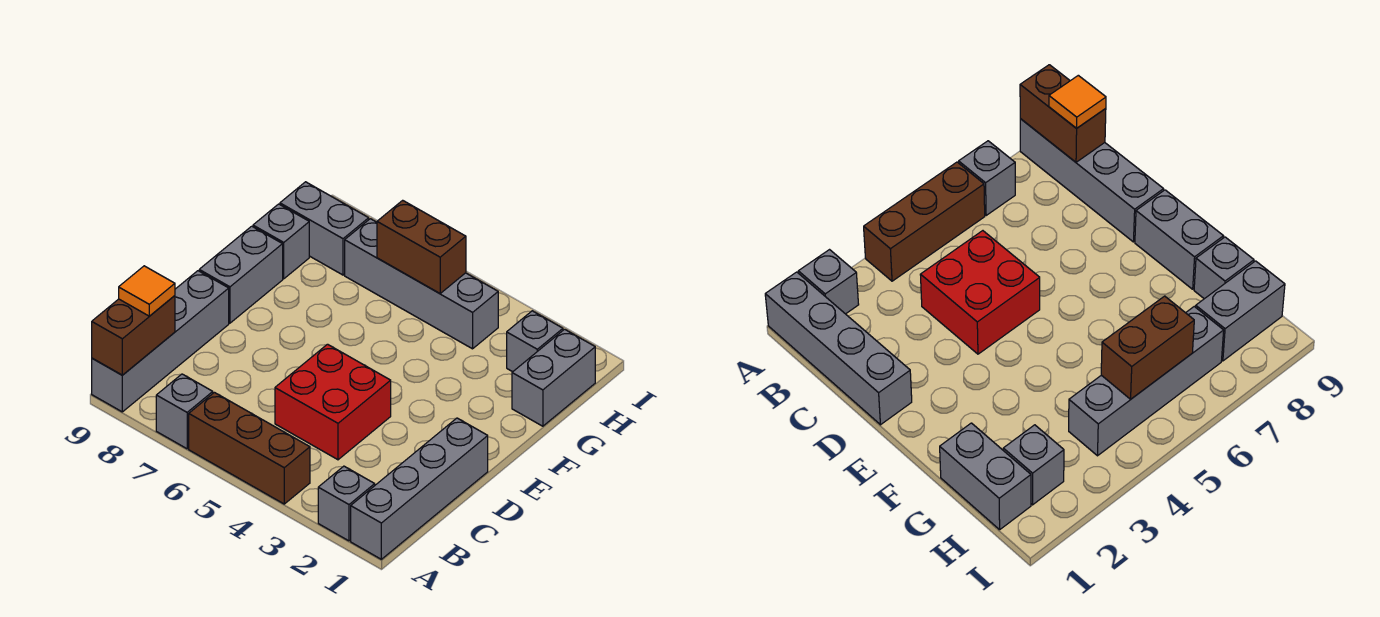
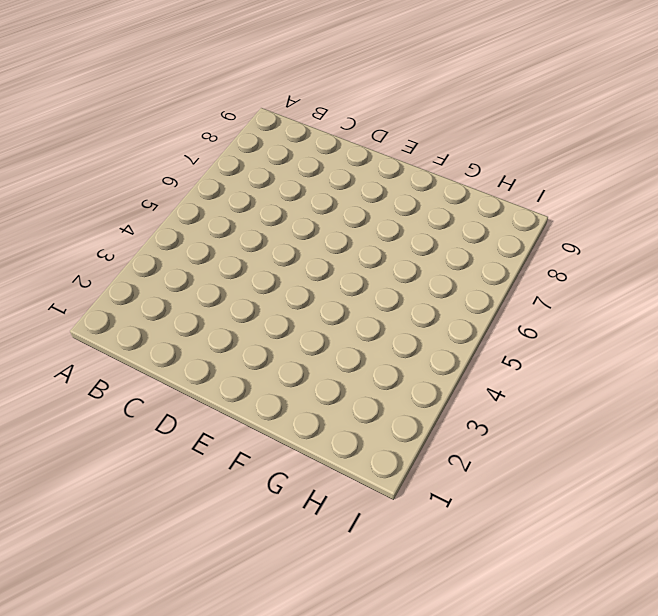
none -> grey brick A1:D1 level 1
none -> grey brick A2 level 1
none -> brown brick A4:A6 level 1

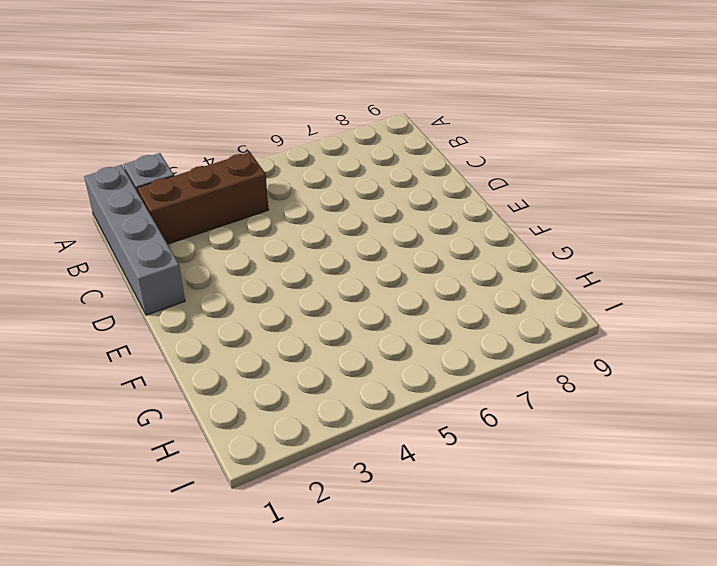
brown brick B2:B4 level 1 -> brown brick A4:A6 level 1
none -> grey brick A7 level 1
none -> grey brick A9:D9 level 1
none -> red brick C4:D5 level 1

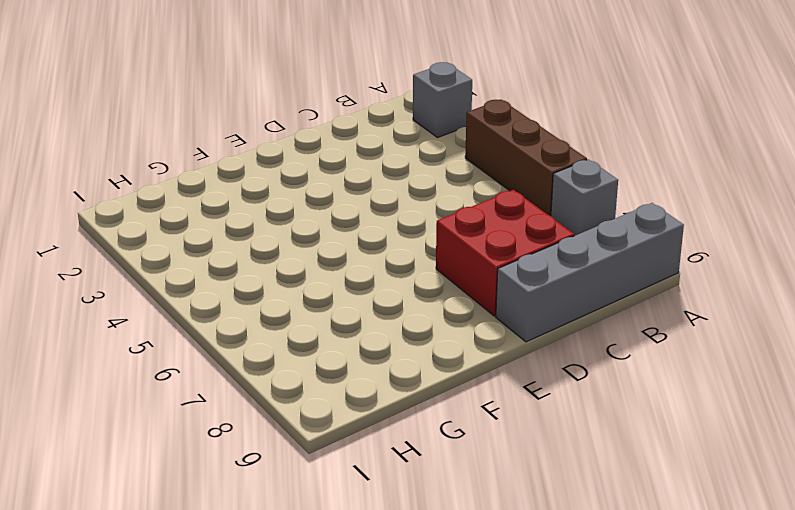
red brick C7:D8 level 1 -> red brick C4:D5 level 1
none -> grey brick A1:D1 level 1
none -> grey brick E9:F9 level 1
none -> grey brick G1:H1 level 1

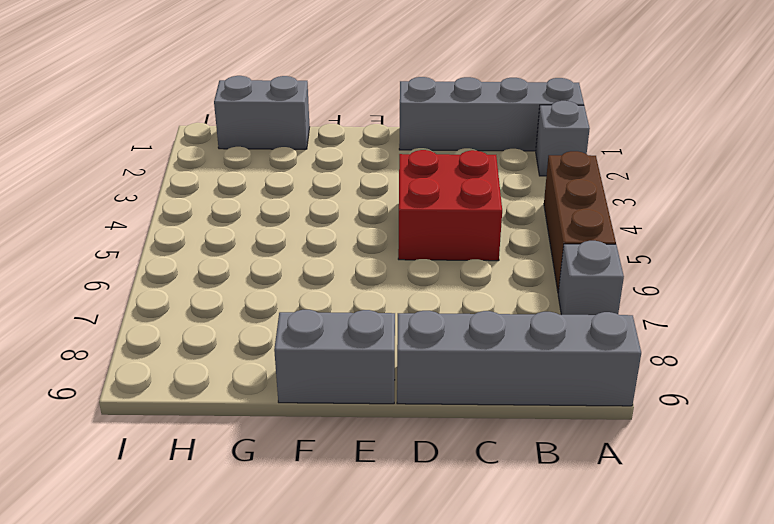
none -> grey brick G9 level 1
none -> grey brick H2 level 1
none -> grey brick H4:H7 level 1

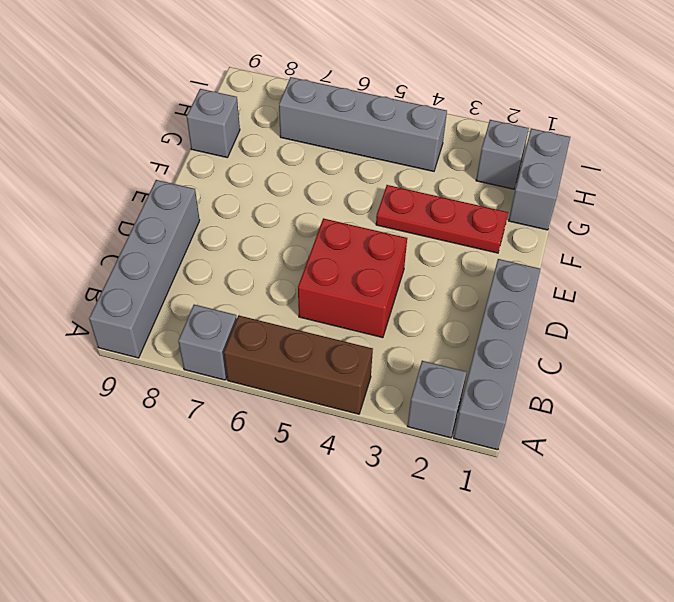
red plate F2:F4 level 1 -> none
none -> grey brick E9:F9 level 1
none -> grey brick H8:H9 level 1
none -> brown brick A9:B9 level 2

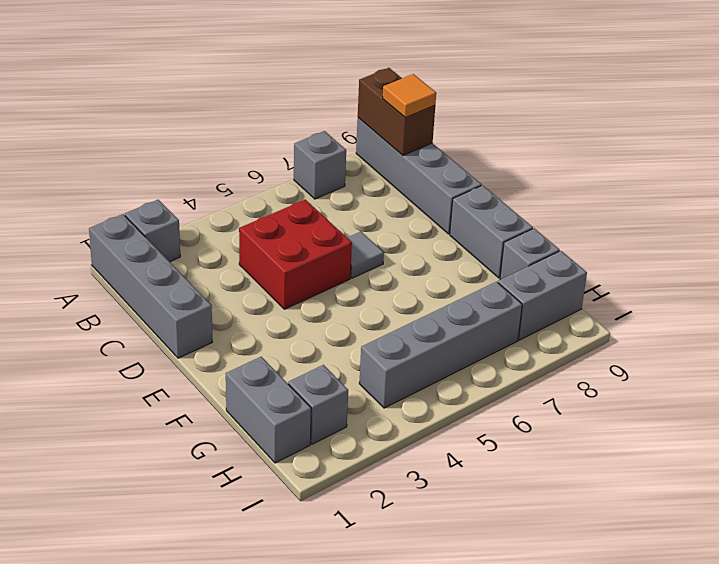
grey tile D6 level 1 -> none
none -> brown brick A4:A6 level 1
none -> brown brick H5:H6 level 2

